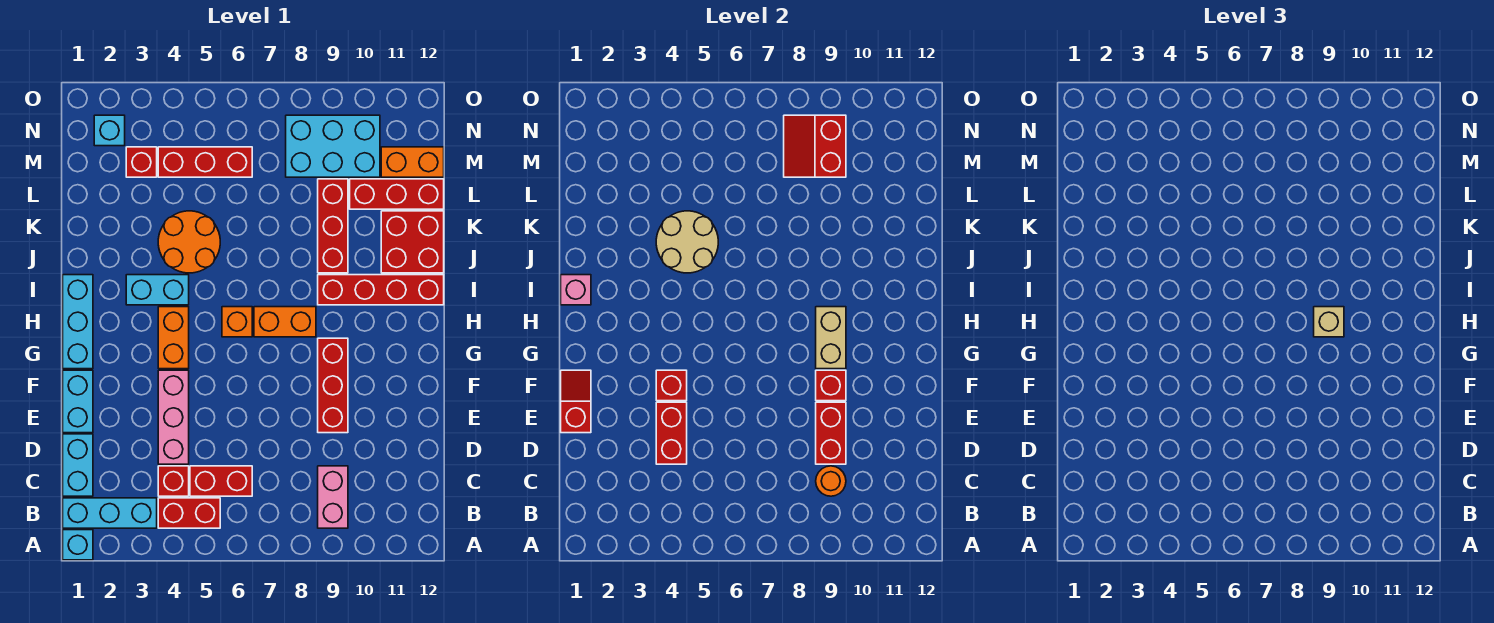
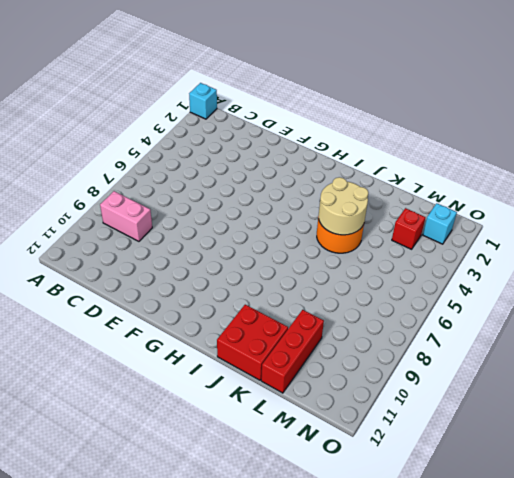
none -> cyan brick B1:B3 level 1
none -> red brick B4:B5 level 1
none -> cyan brick C1:D1 level 1
none -> red brick C4 level 1

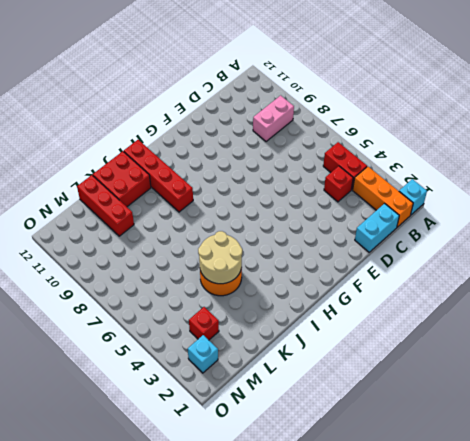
orange brick B1:B3 level 1 -> cyan brick B1:B3 level 1
none -> red brick C5:C6 level 1
none -> pink brick D4:F4 level 1
none -> cyan brick E1:F1 level 1
none -> red brick E9:G9 level 1

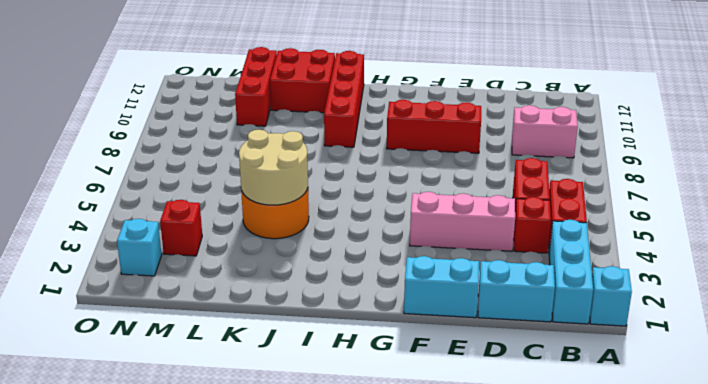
none -> cyan brick G1:I1 level 1
none -> orange brick G4:H4 level 1
none -> orange brick H6 level 1
none -> orange brick H7:H8 level 1

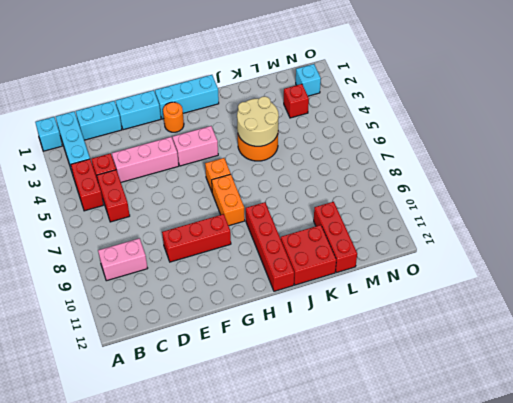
orange round brick G2 level 1 -> orange round brick C9 level 2
pink brick G4:H4 level 1 -> orange brick G4:H4 level 1
none -> cyan brick I3:I4 level 1
none -> red brick J9:L9 level 1
none -> red brick M4:M6 level 1
none -> cyan brick M8:N10 level 1

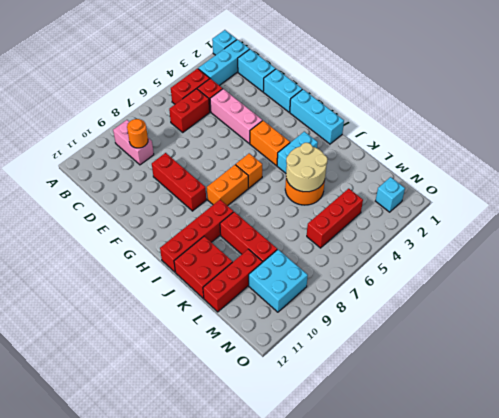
cyan brick M9:N10 level 1 -> cyan brick M8:N10 level 1
none -> red brick M3 level 1
none -> orange brick M11:M12 level 1
none -> red brick D4:E4 level 2
none -> red brick D9:E9 level 2

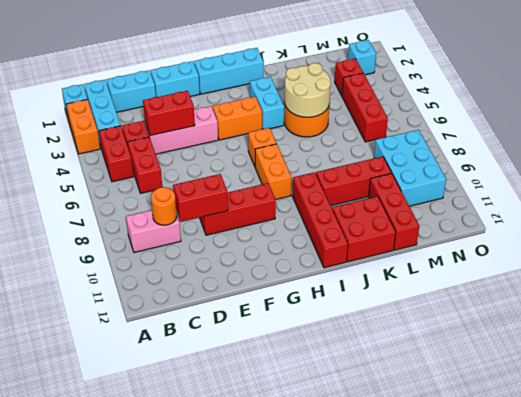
orange brick A2:A3 level 1 -> orange brick M11:M12 level 1
none -> red slope E1:F1 level 2 top E
none -> red brick F4 level 2
none -> red brick F9 level 2
none -> tan brick G9:H9 level 2

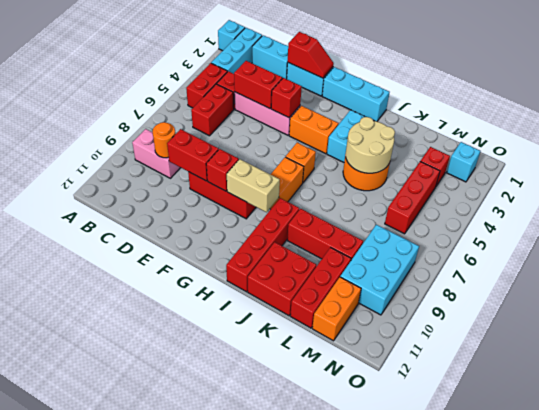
none -> pink brick I1 level 2
none -> red slope M8:N9 level 2 top 9
none -> tan brick H9 level 3

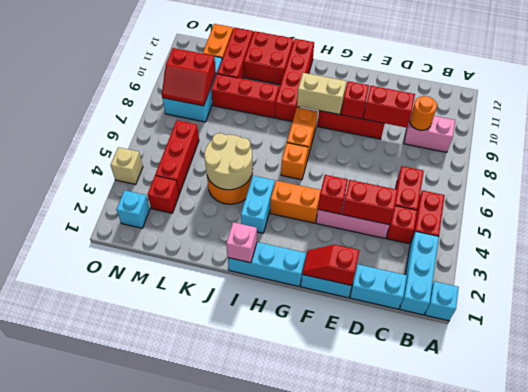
tan brick O4 level 1 -> tan brick H9 level 3

